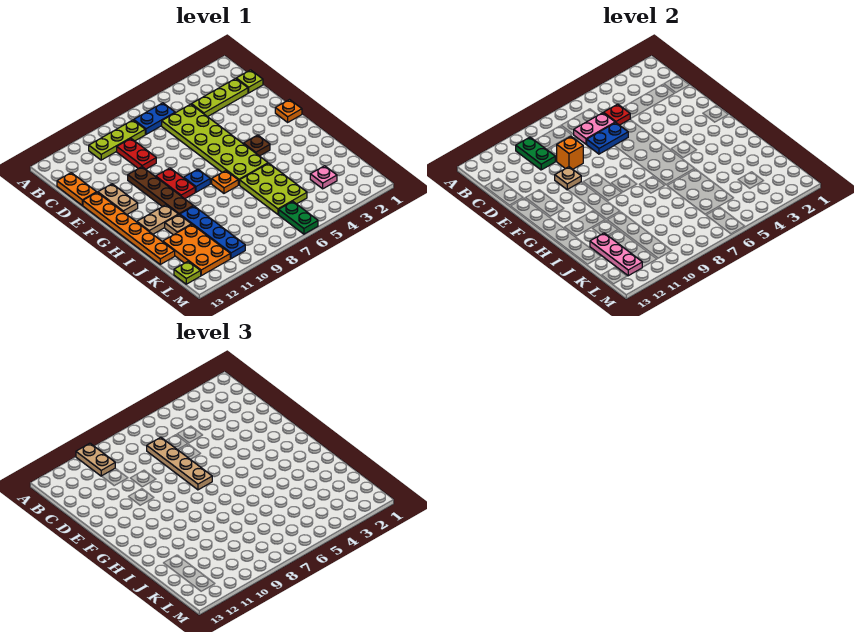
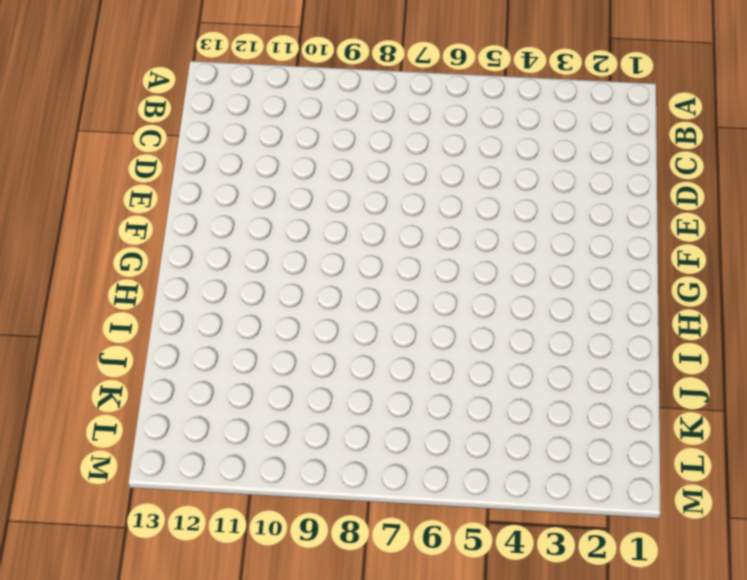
none -> blue plate B6:B7 level 1
none -> lime plate B8:B10 level 1
none -> lime plate C1 level 1
none -> lime plate C2:C4 level 1

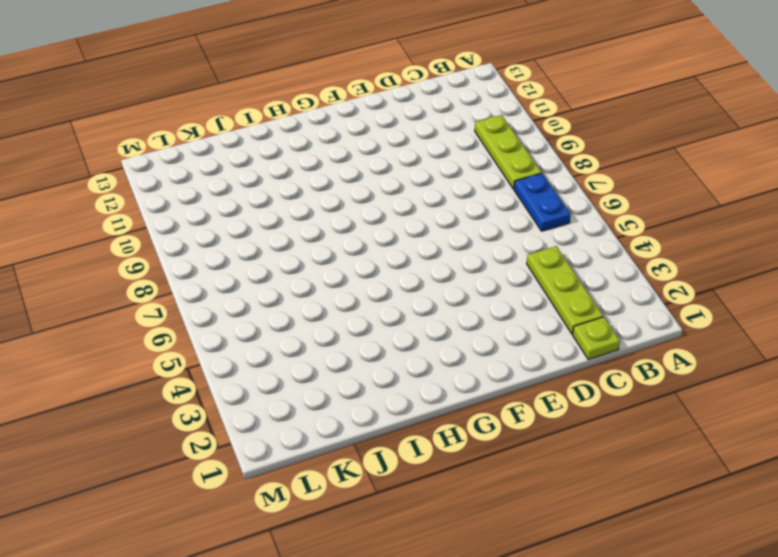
none -> lime plate C5:H6 level 1
none -> red plate C9:D9 level 1
none -> orange plate C13:D13 level 1
none -> brown plate E10:H10 level 1

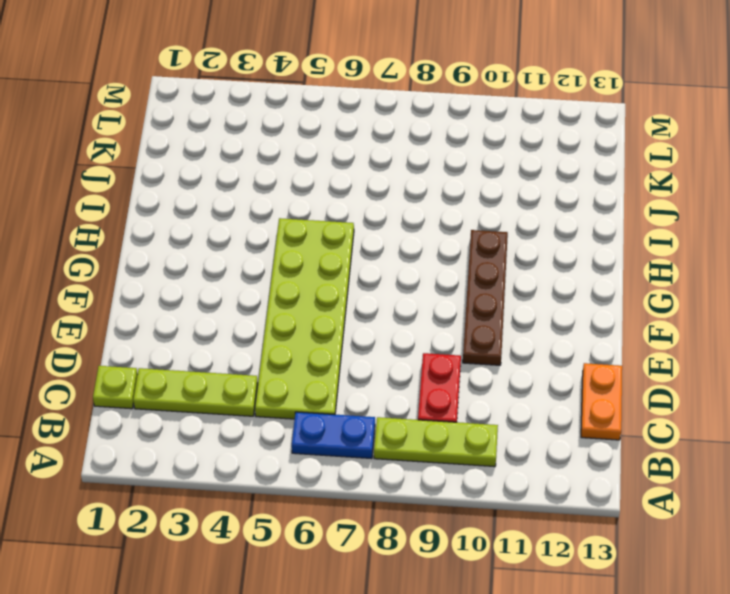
none -> tan plate E12:F12 level 1
none -> orange plate E13:J13 level 1
none -> orange plate F1 level 1
none -> red plate F9:G9 level 1

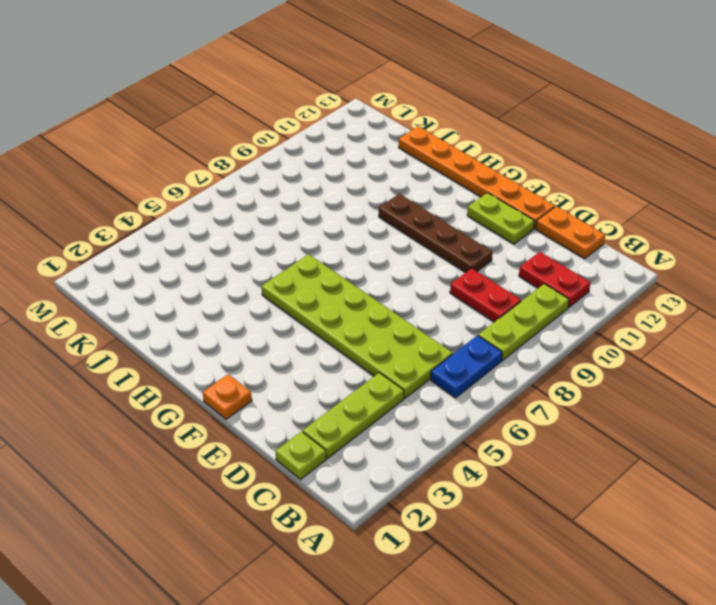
red plate B11:C11 level 1 -> red plate F9:G9 level 1
lime plate E12:F12 level 1 -> tan plate E12:F12 level 1
none -> brown plate G4 level 1
none -> blue plate G8 level 1
none -> orange plate H7 level 1
none -> tan plate H11:H12 level 1

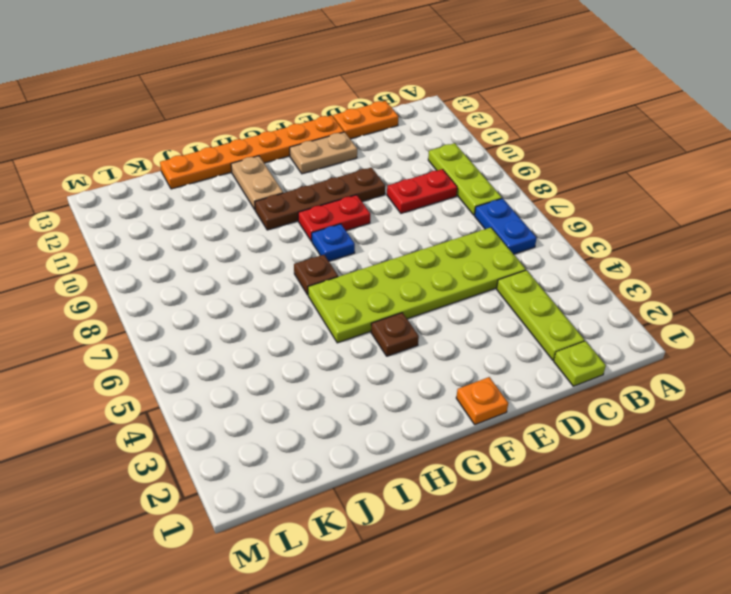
brown plate H7 level 1 -> orange plate H7 level 1
none -> lime plate I5:K6 level 1
none -> blue plate I10:L10 level 1
none -> tan plate I11 level 1
none -> orange plate J11:L12 level 1

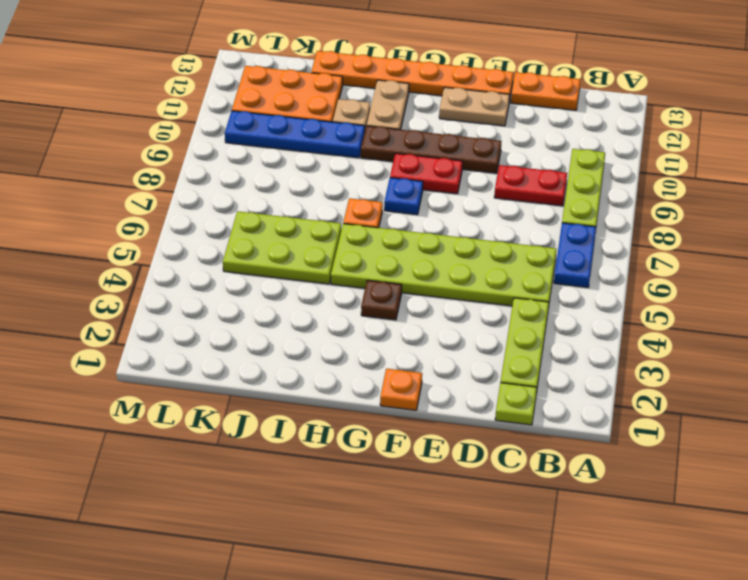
none -> pink plate K3 level 1
none -> green plate L6:M6 level 1
none -> lime plate L13 level 1
none -> green plate B10:C10 level 2

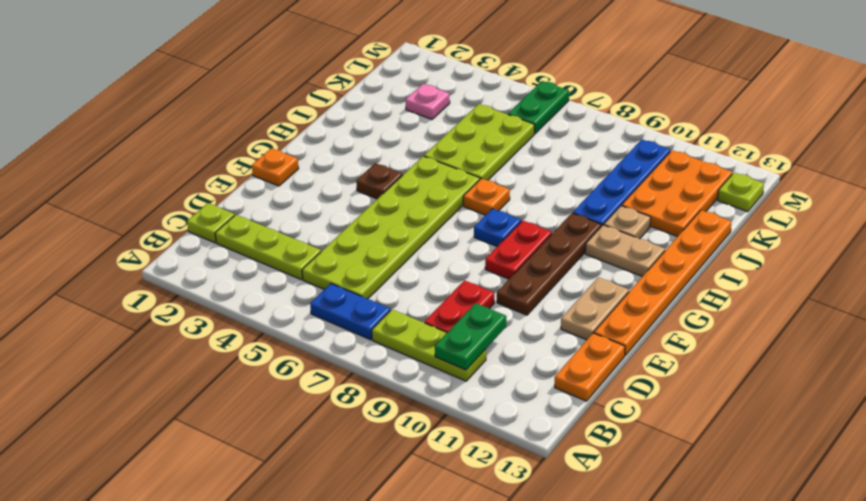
none -> red plate C5 level 2
none -> pink plate C6:C7 level 2
none -> blue plate D6:D7 level 2
none -> orange brick D9 level 2

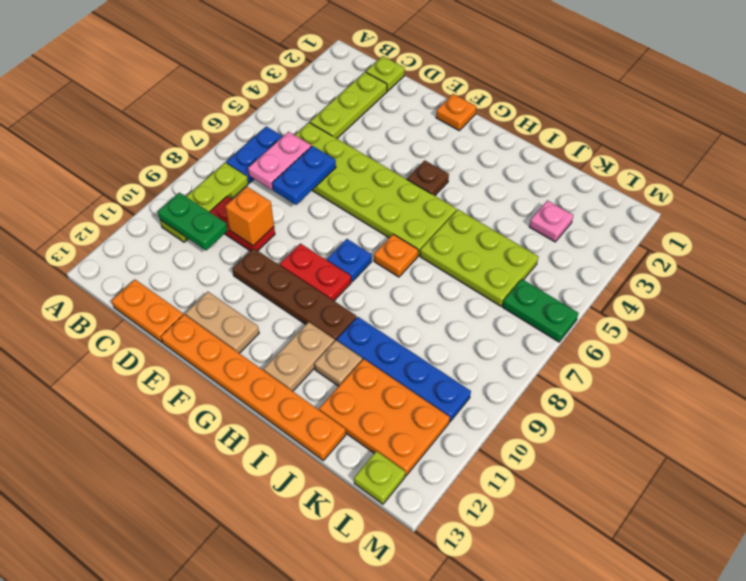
none -> red plate C5 level 2
none -> tan plate E10 level 2
none -> pink plate J12:L12 level 2
none -> tan plate A10:B10 level 3

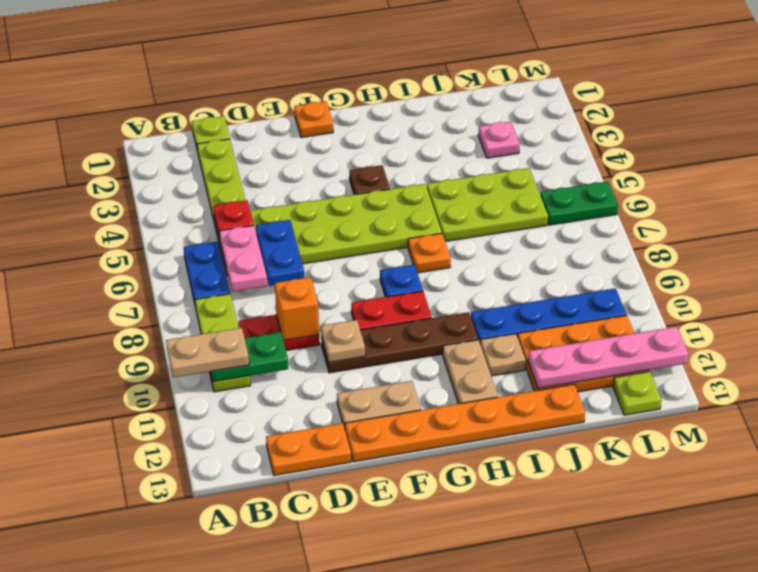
pink plate J12:M12 level 2 -> pink plate J12:L12 level 2
none -> tan plate C7:F7 level 3

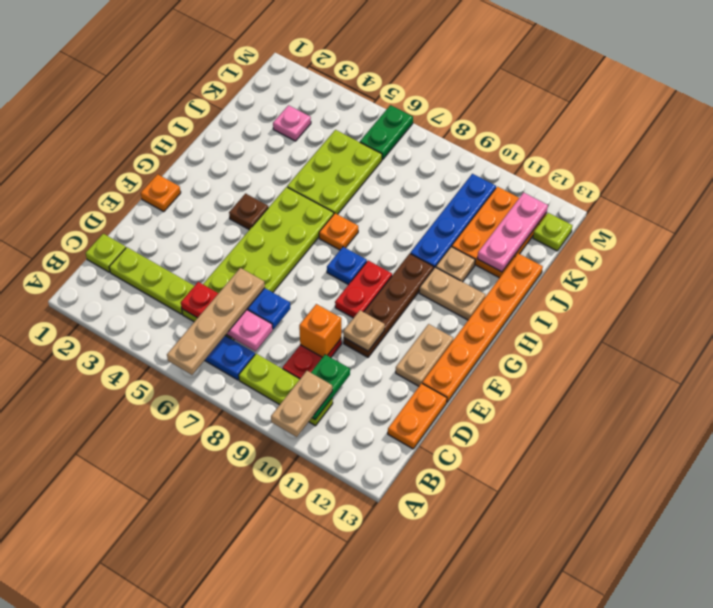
tan plate A6:D6 level 3 -> tan plate C7:F7 level 3

